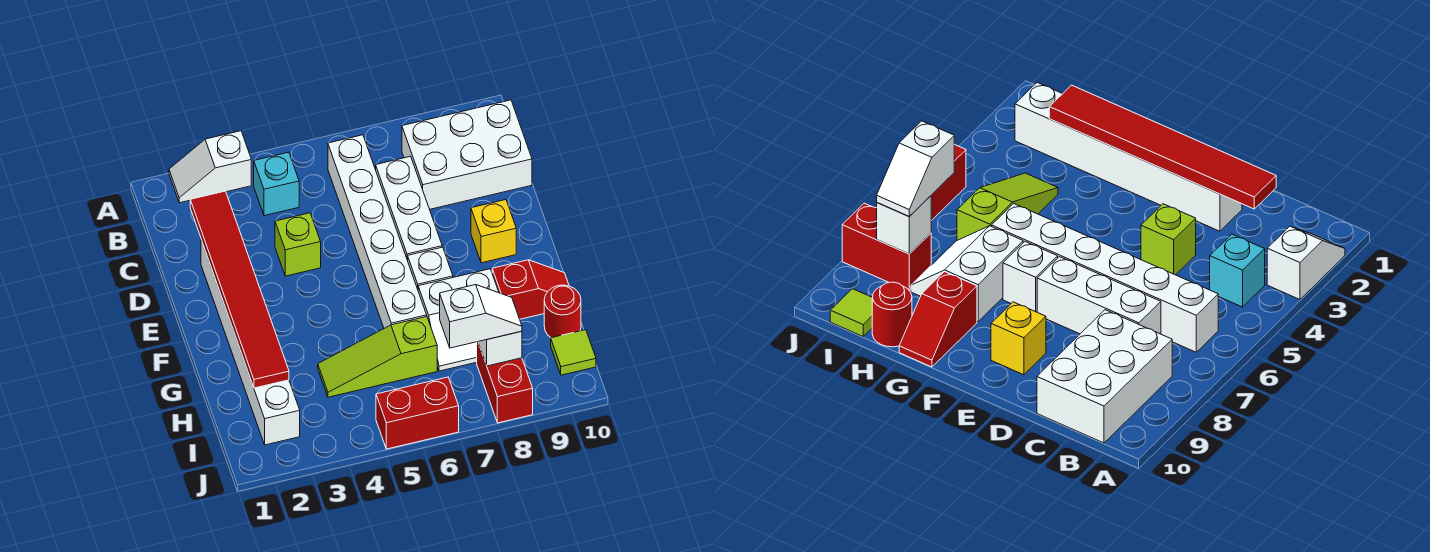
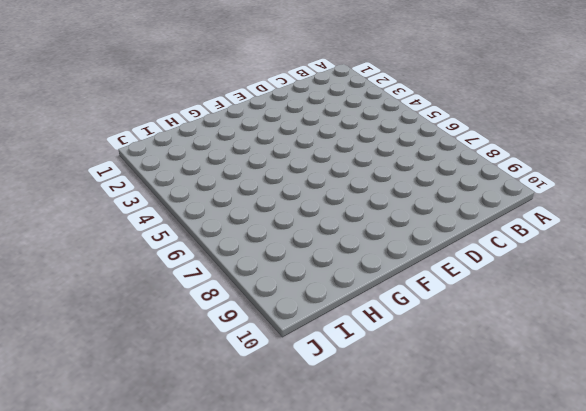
none -> white slope A2:A3 level 1 top 3
none -> cyan brick B4 level 1
none -> white brick B6:G6 level 1

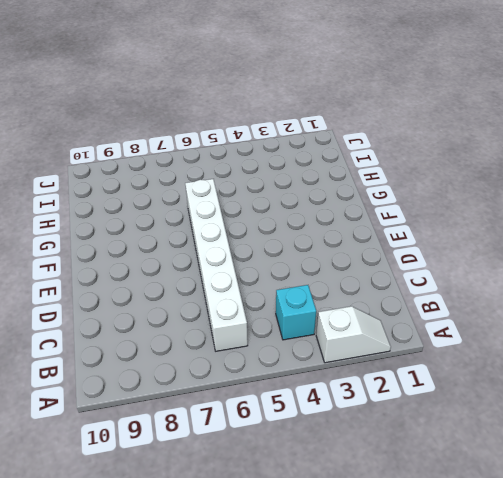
none -> white brick B8:C10 level 1
none -> white brick C7:E7 level 1
none -> white brick D2:I2 level 1

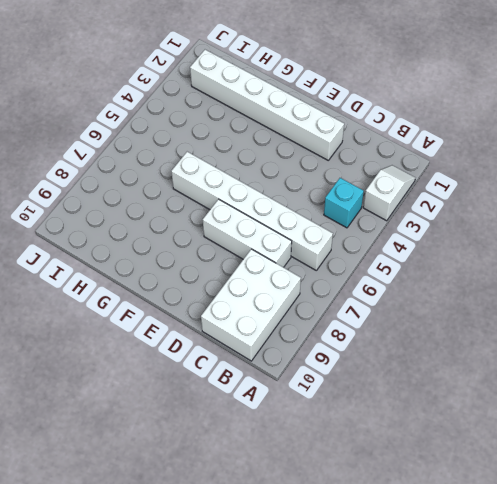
none -> lime brick D4 level 1
none -> yellow brick E9 level 1
none -> white brick F7 level 1

